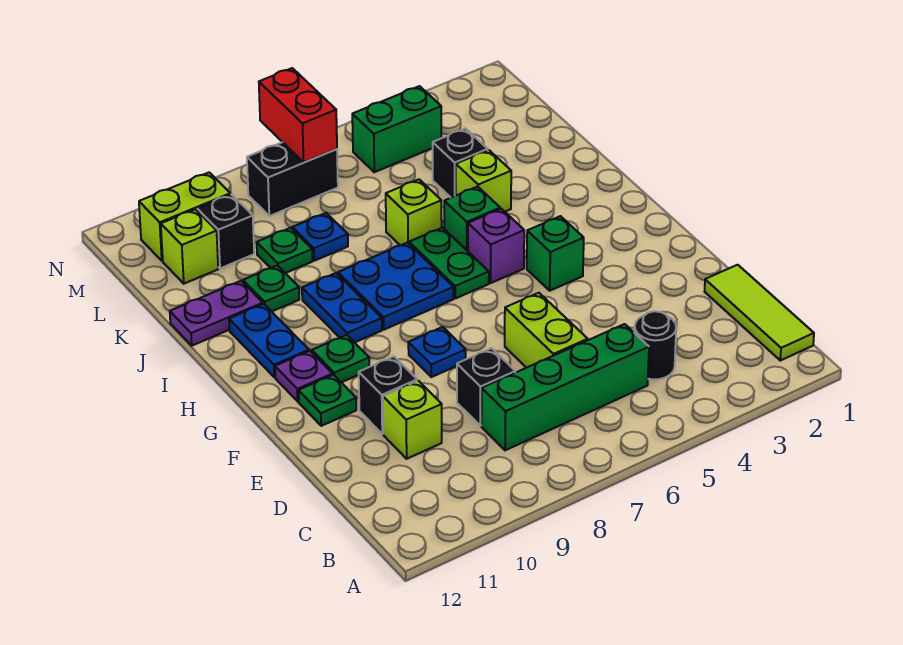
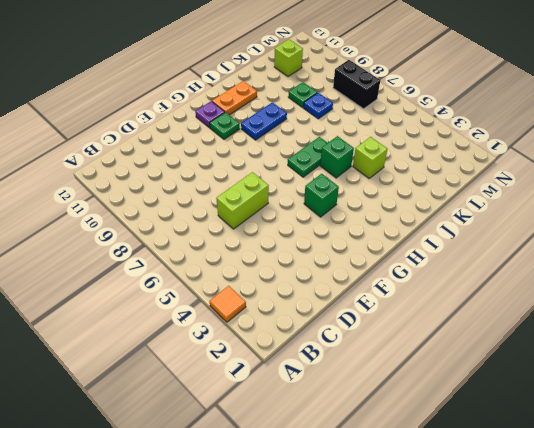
orange tile A3 level 1 -> none
orange plate H11:I11 level 1 -> blue plate H11:I11 level 1
none -> lime tile B1:D1 level 1
none -> black round brick C4 level 1
none -> green brick C5:C8 level 1
none -> black brick D8 level 1

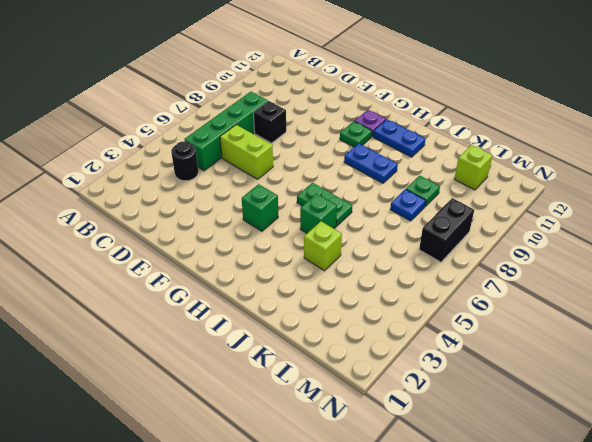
none -> lime tile B1:D1 level 1
none -> lime brick D10 level 1
none -> black brick E10 level 1
none -> blue plate F8 level 1

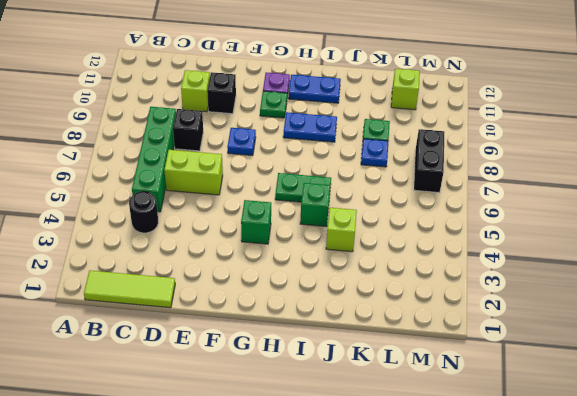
none -> green plate F11 level 1
none -> purple brick H5 level 1
none -> blue plate H7:I8 level 1
none -> lime brick J6 level 1

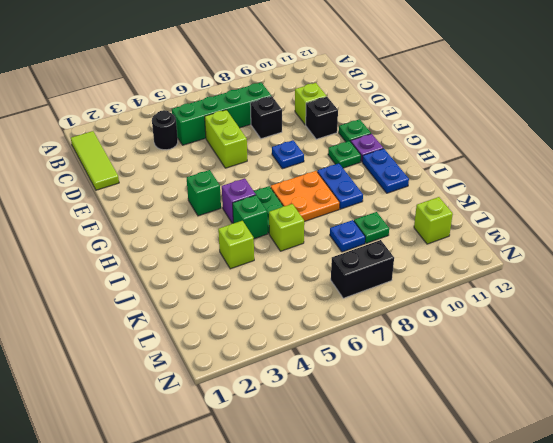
orange plate H7:I8 level 1 -> blue plate H7:I8 level 1
none -> green plate J10 level 1
none -> purple plate J11:J12 level 1
none -> black brick K4 level 1
none -> black brick L10 level 1

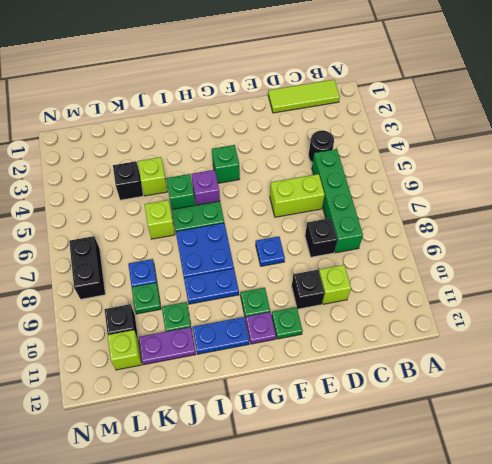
purple plate J11:K11 level 1 -> purple plate J11:J12 level 1
none -> green brick M4:M5 level 1
none -> lime brick M10:M11 level 1
none -> red brick M7:N7 level 2

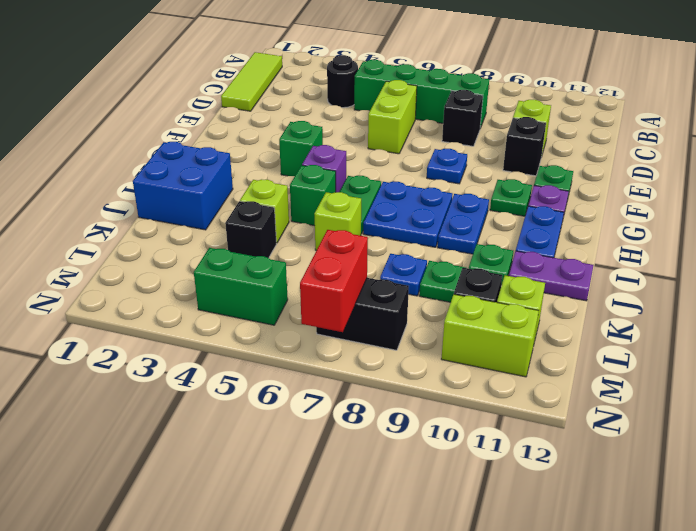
blue brick I1:J2 level 1 -> none

